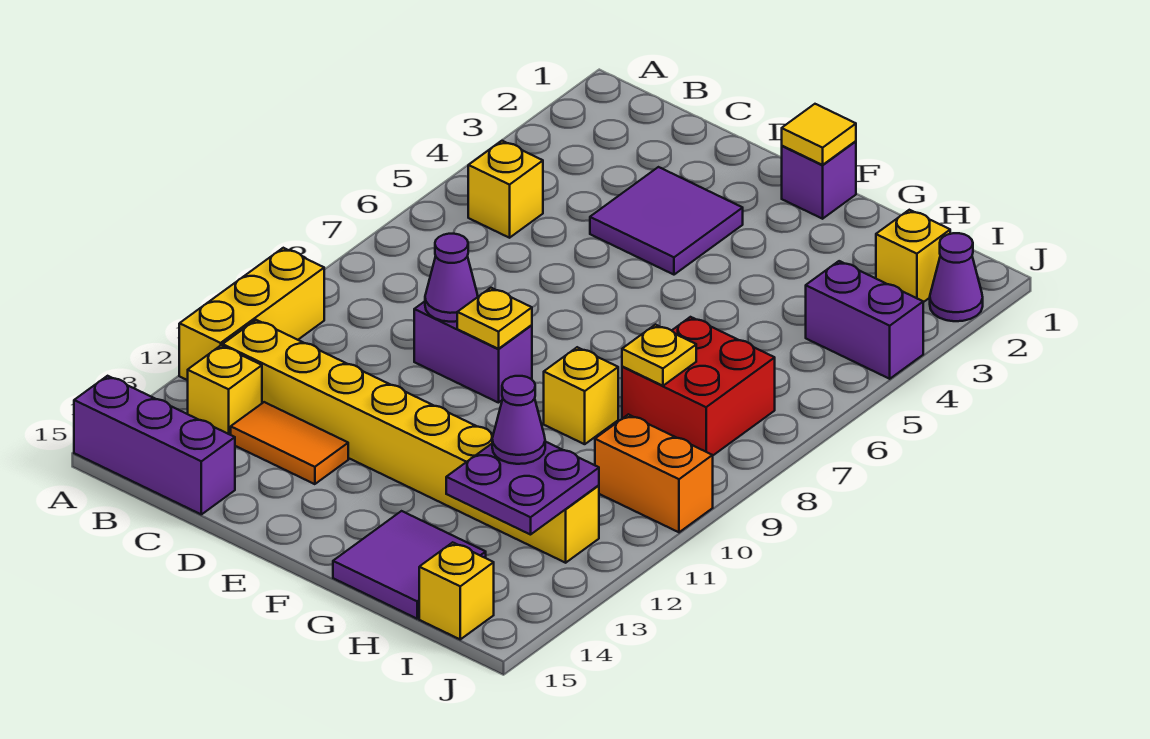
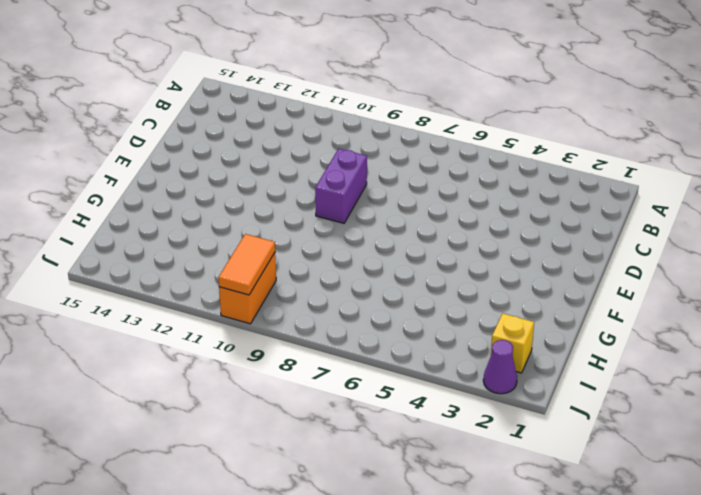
orange tile I10:J10 level 2 -> orange tile C13:D13 level 1
none -> yellow brick A10:A12 level 1
none -> purple brick A15:C15 level 1
none -> yellow brick B5 level 1

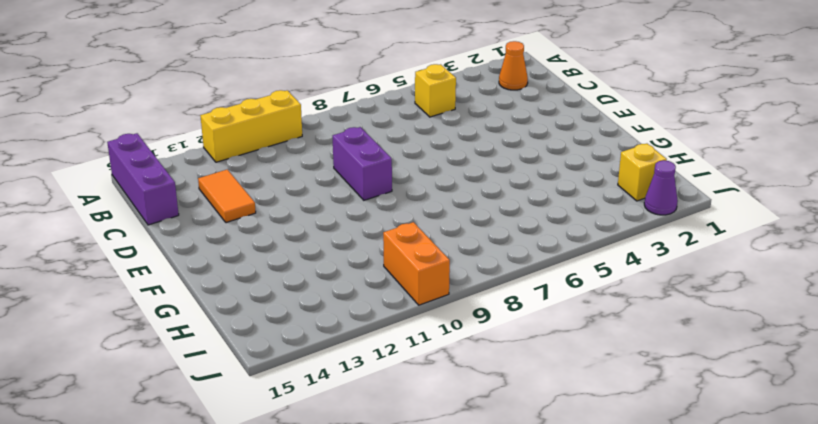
orange cone B2 level 1 -> none
none -> yellow brick B12:I12 level 1
none -> yellow brick B13 level 1
none -> purple tile D3:E4 level 1

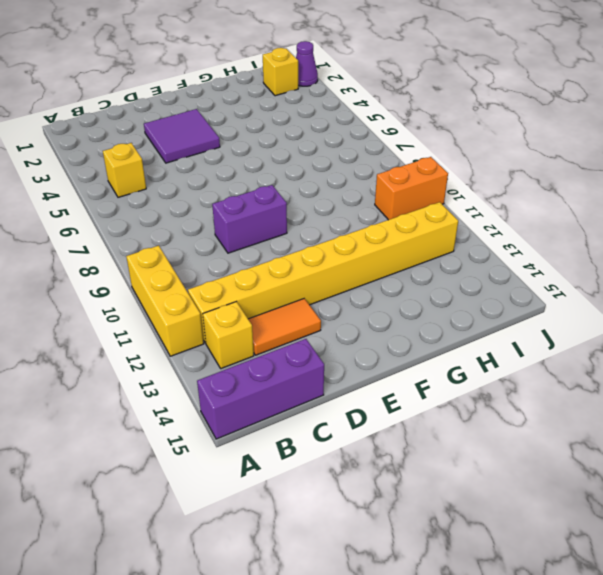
none -> purple brick F1 level 1
none -> yellow brick G9 level 1
none -> purple tile G14:H15 level 1

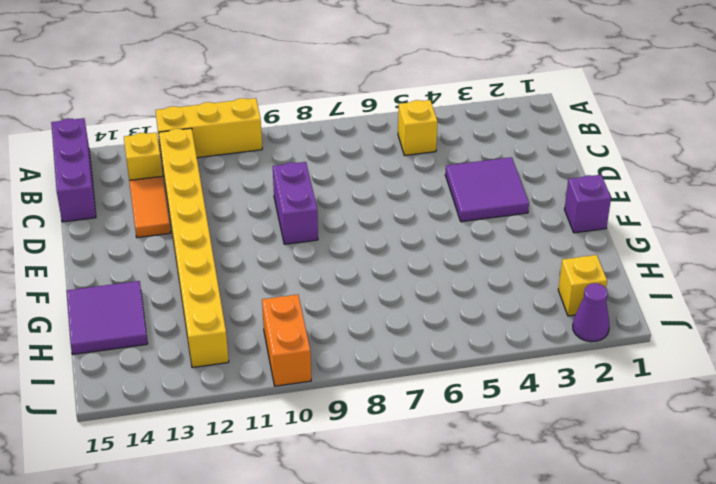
none -> yellow brick G9 level 1
none -> red brick H7:I8 level 1
none -> purple brick I4:J4 level 1

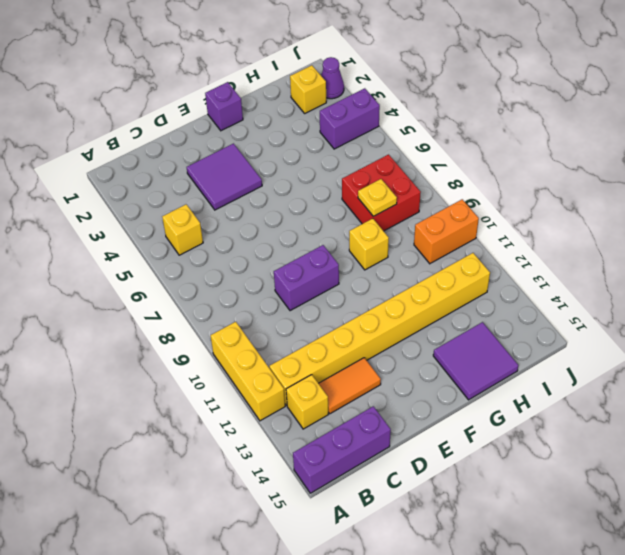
none -> yellow brick I15 level 1
none -> purple cone D9 level 2
none -> yellow plate E9 level 2

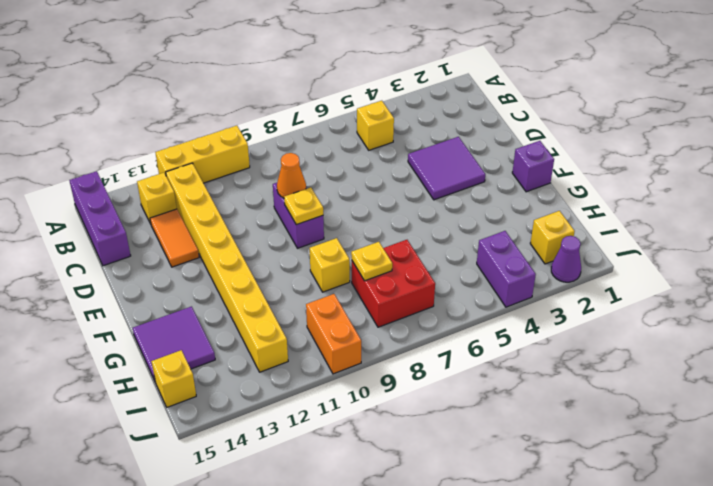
orange cone D9 level 2 -> purple cone D9 level 2
none -> yellow tile F1 level 2
none -> purple plate H12:I13 level 2
none -> purple cone H12 level 3

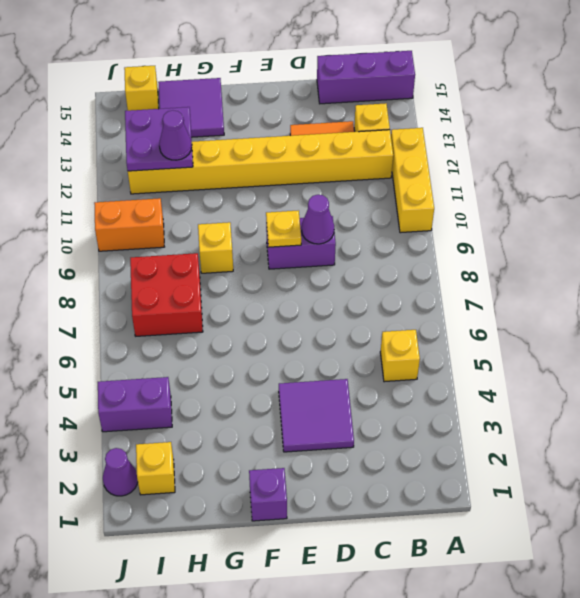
none -> yellow tile F1 level 2
none -> yellow plate H8 level 2

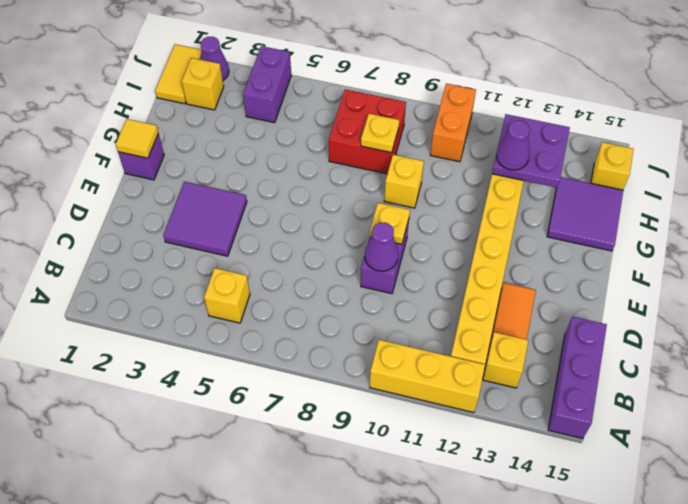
yellow tile I1:J1 level 1 -> none

